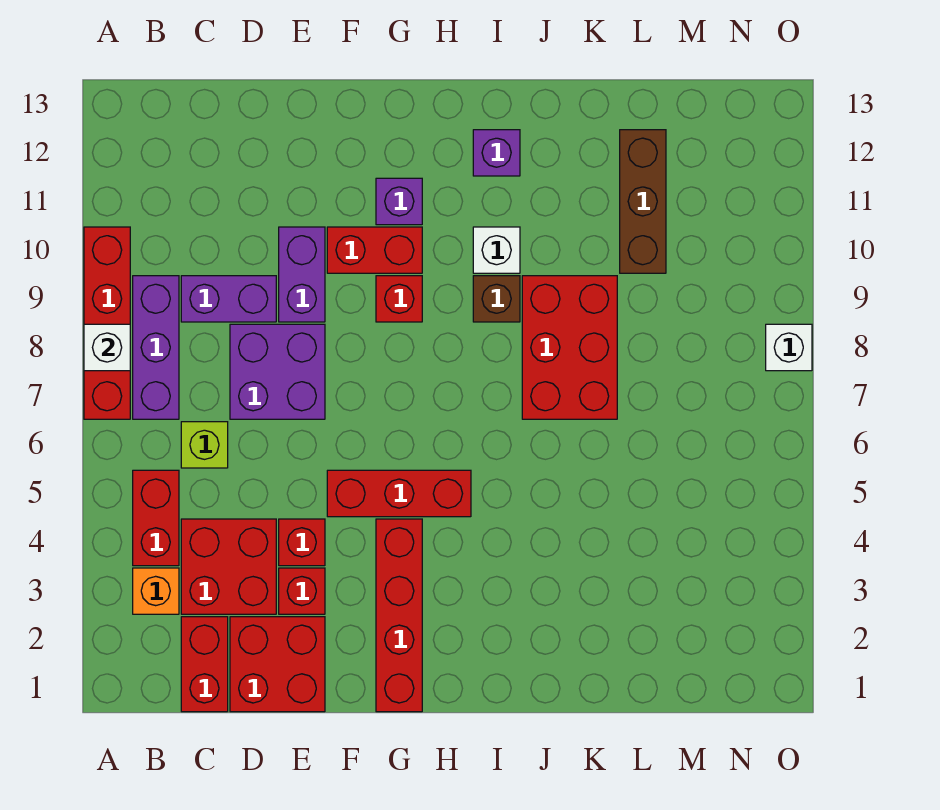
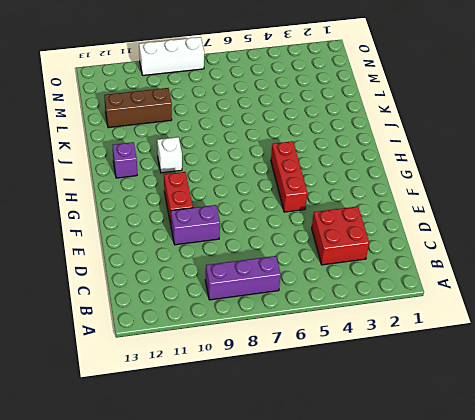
white brick O8:O10 level 1 -> white brick O8 level 1
none -> red brick A7:A10 level 1
none -> orange brick B3 level 1
none -> red brick B4:B5 level 1

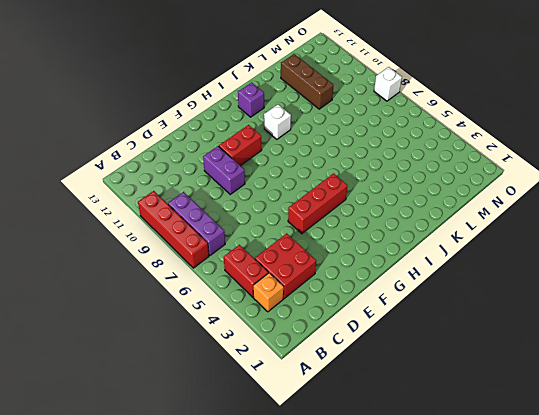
none -> red brick C1:C2 level 1
none -> lime brick C6 level 1
none -> purple brick C9:D9 level 1

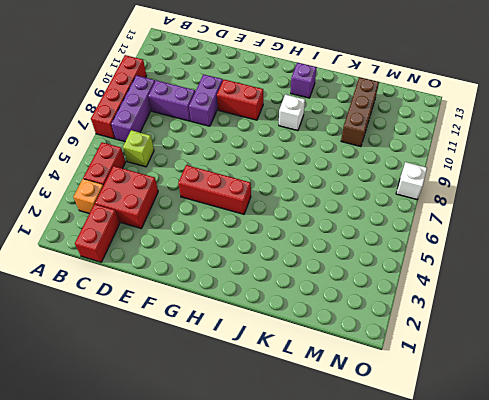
none -> red brick D1:E2 level 1
none -> purple brick D7:E8 level 1
none -> red brick E3 level 1

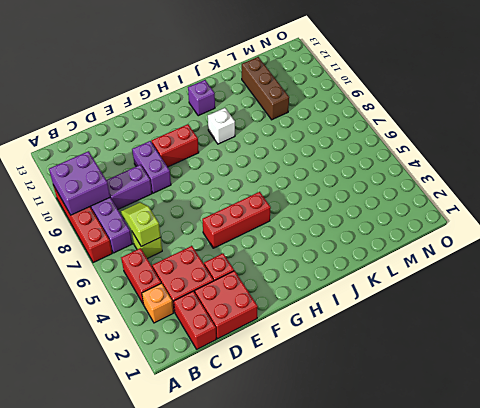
purple brick A9:B10 level 2 -> purple brick D7:E8 level 1
lime slope C6:C7 level 2 top 6 -> none
none -> red brick E4 level 1
none -> red brick G1:G4 level 1
none -> red brick G9 level 1

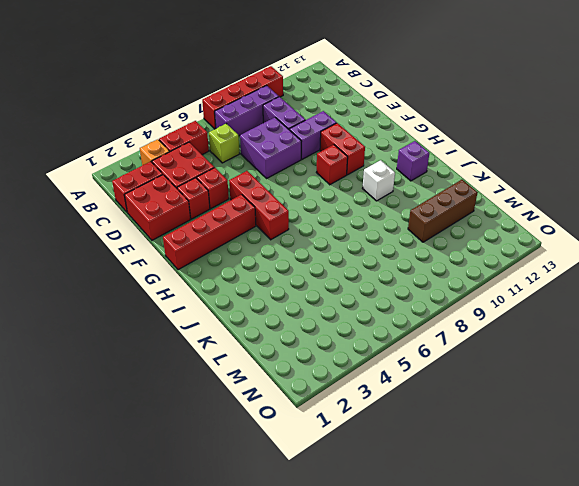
none -> purple brick G11 level 1
none -> brown brick I9 level 1
none -> red brick J7:K9 level 1

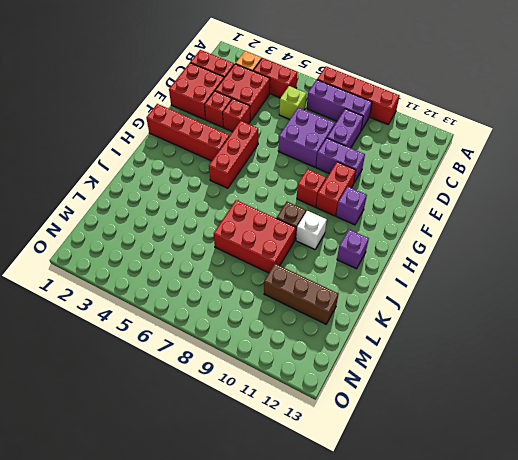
none -> white brick O8 level 1
none -> white brick A8 level 2

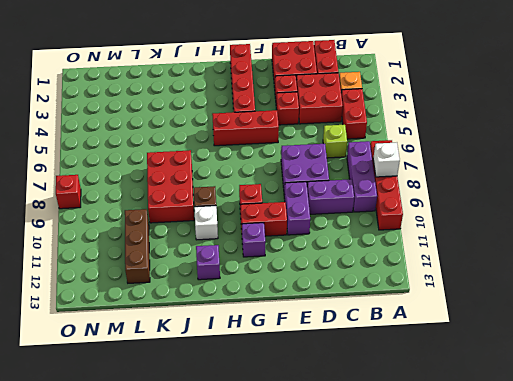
red brick O8 level 1 -> white brick O8 level 1

